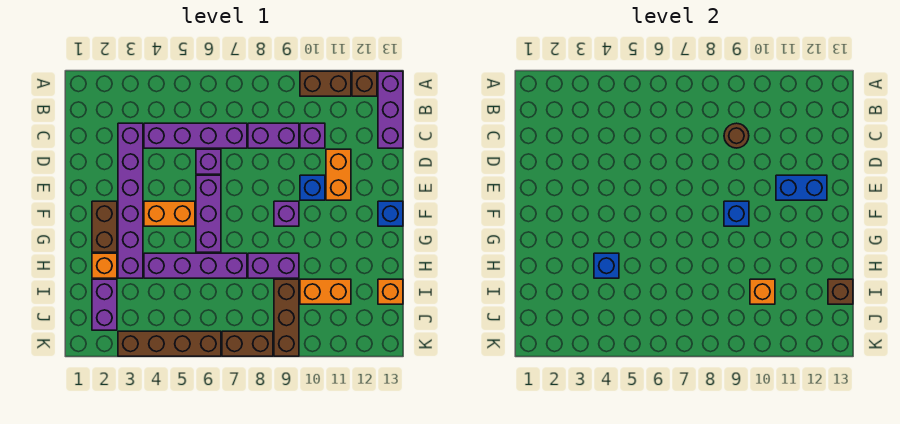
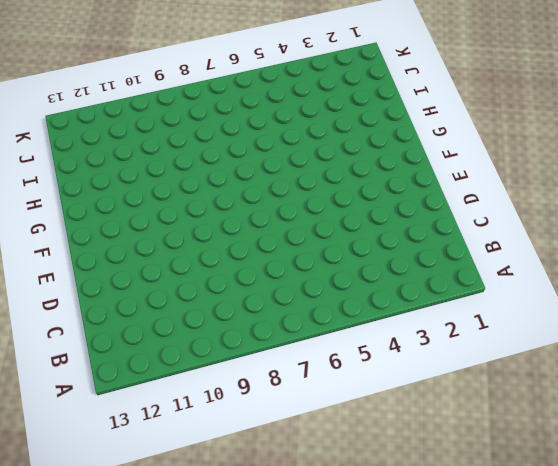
none -> brown brick A10:A11 level 1
none -> brown brick A12 level 1
none -> purple brick A13:C13 level 1
none -> purple brick C3:H3 level 1

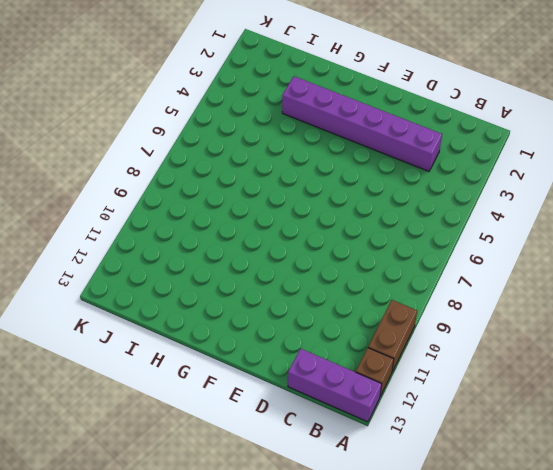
none -> purple brick C4:C7 level 1
none -> purple brick C8:C9 level 1
none -> purple brick C10 level 1
none -> purple brick D6 level 1

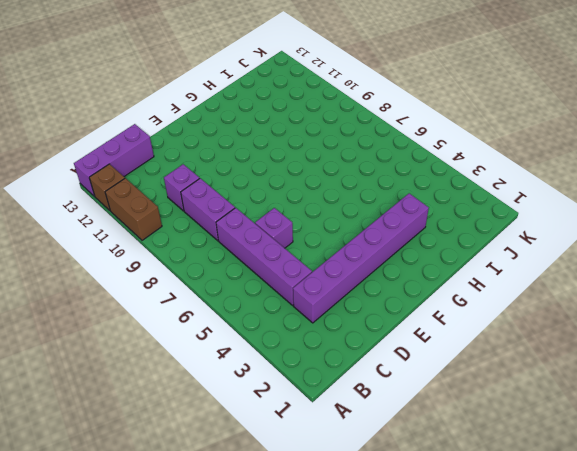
none -> orange brick D11:E11 level 1
none -> purple brick E6:G6 level 1
none -> blue brick E10 level 1
none -> brown brick F2:G2 level 1

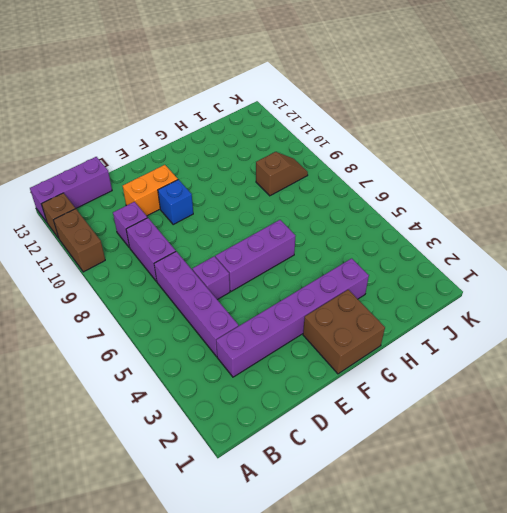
brown brick F1:G2 level 1 -> brown brick F2:G2 level 1
brown slope I9:J9 level 1 top I -> brown brick I9:K9 level 1
none -> orange brick F4:F5 level 1
none -> purple brick F9 level 1
none -> blue brick F13 level 1
none -> orange brick H2 level 1

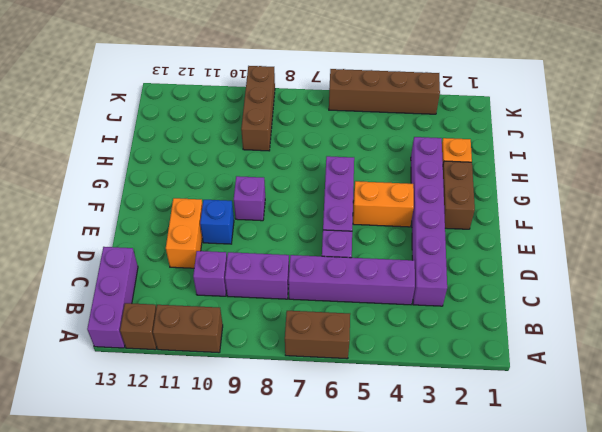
brown brick A6:A7 level 1 -> brown brick K7:K8 level 1
none -> blue brick F13 level 1
none -> purple brick H4:H7 level 1
none -> purple brick H8:H9 level 1
none -> purple brick I2:J2 level 1

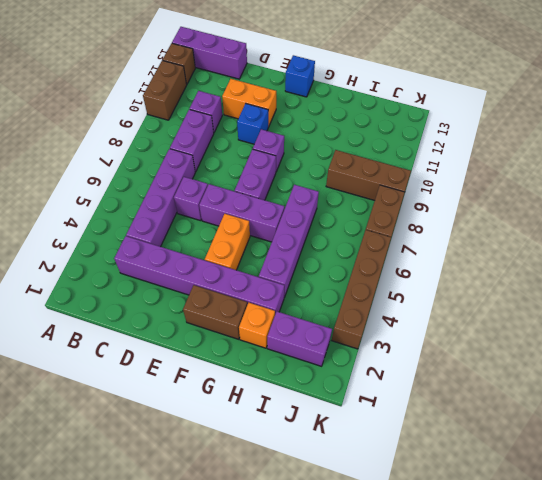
purple brick F7:F8 level 1 -> purple brick H8:H9 level 1
none -> orange brick I10:I11 level 1
none -> orange brick I13 level 1
none -> brown round brick C9 level 2
none -> blue brick E11:E12 level 2

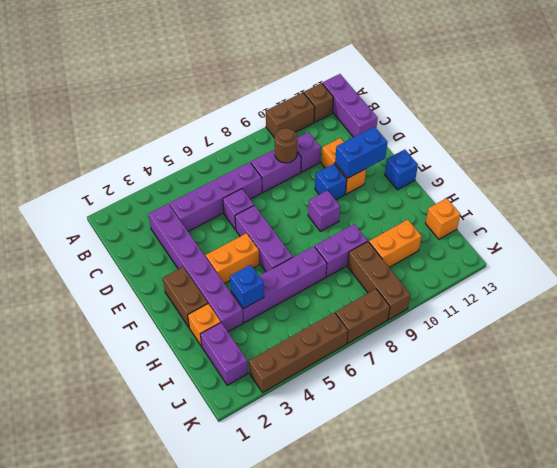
none -> blue brick F9 level 2
none -> orange brick I10 level 2
none -> brown brick I13 level 2

